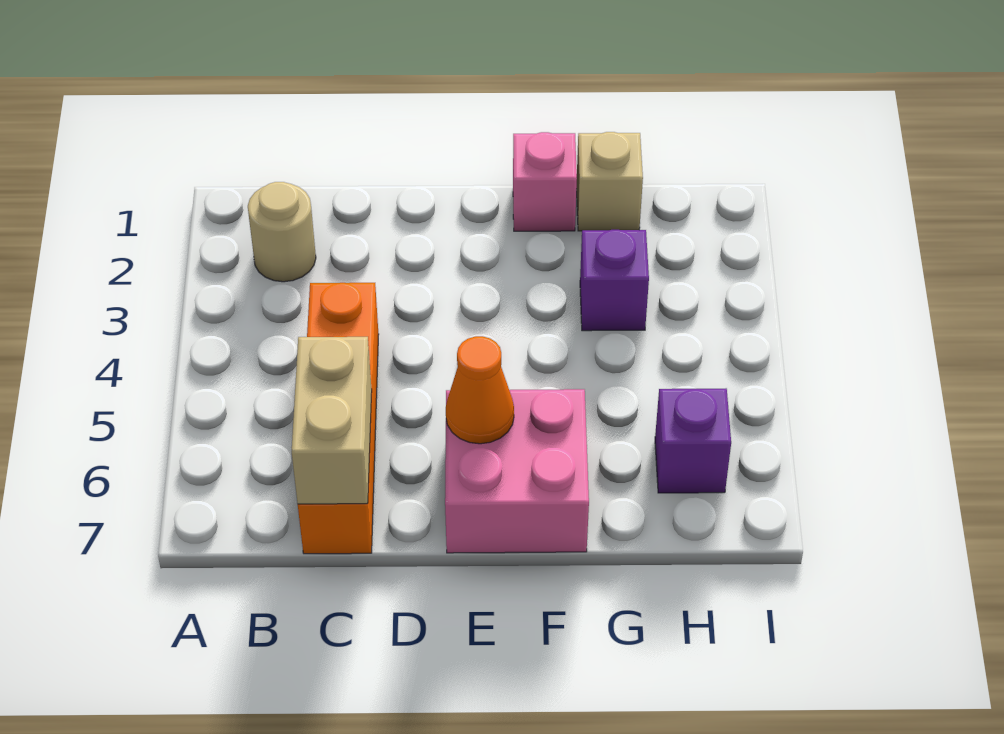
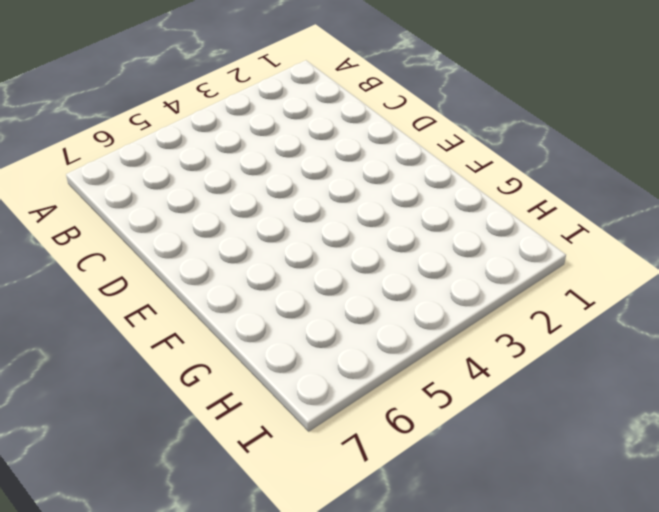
none -> tan round brick B2 level 1
none -> orange brick C4:C7 level 1

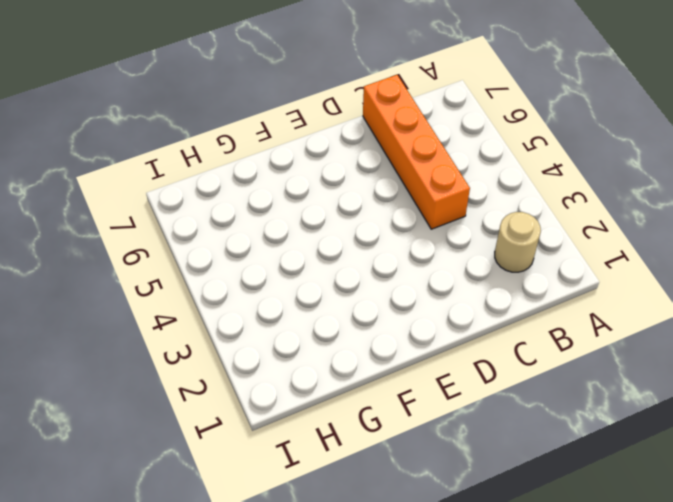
none -> pink brick E6:F7 level 1
none -> pink brick F1 level 1

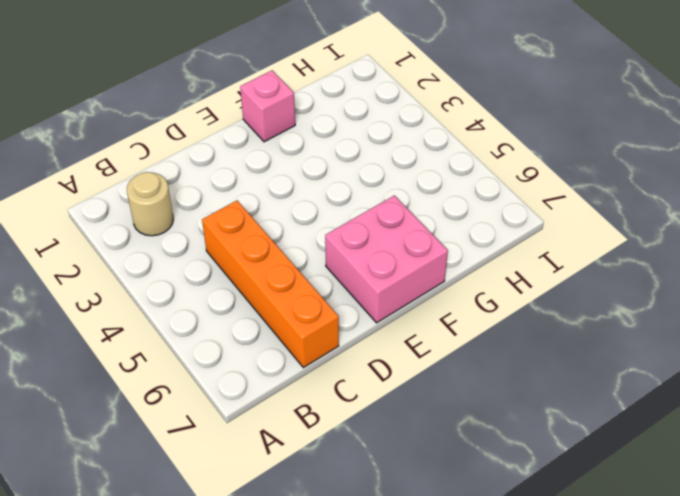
none -> tan brick G1 level 1
none -> purple brick G3 level 1

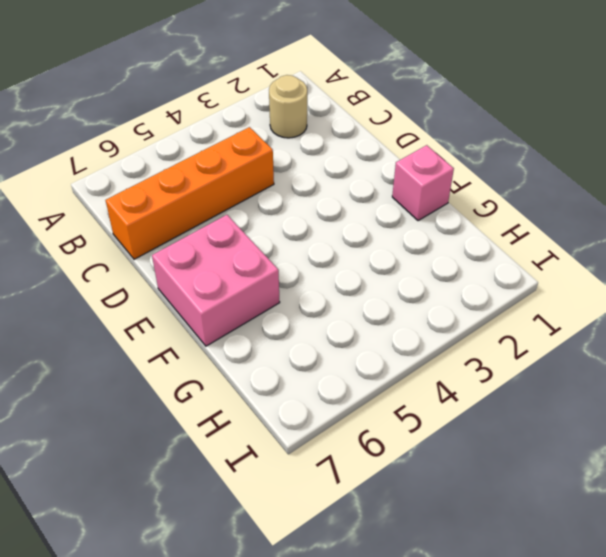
none -> tan brick G1 level 1
none -> purple brick G3 level 1

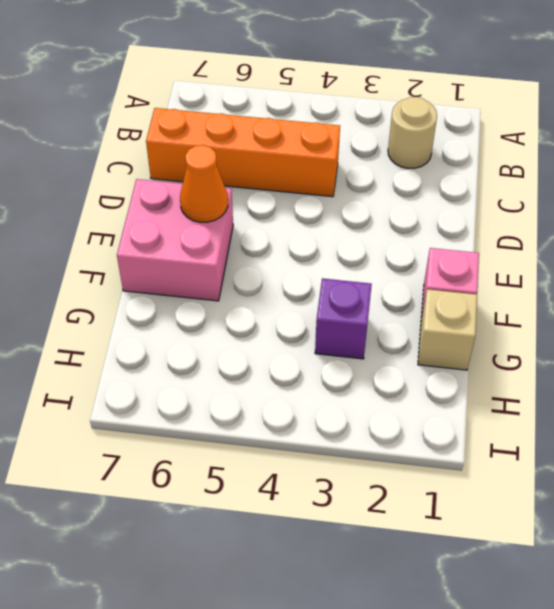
none -> purple brick H6 level 1
none -> tan brick C6:C7 level 2

